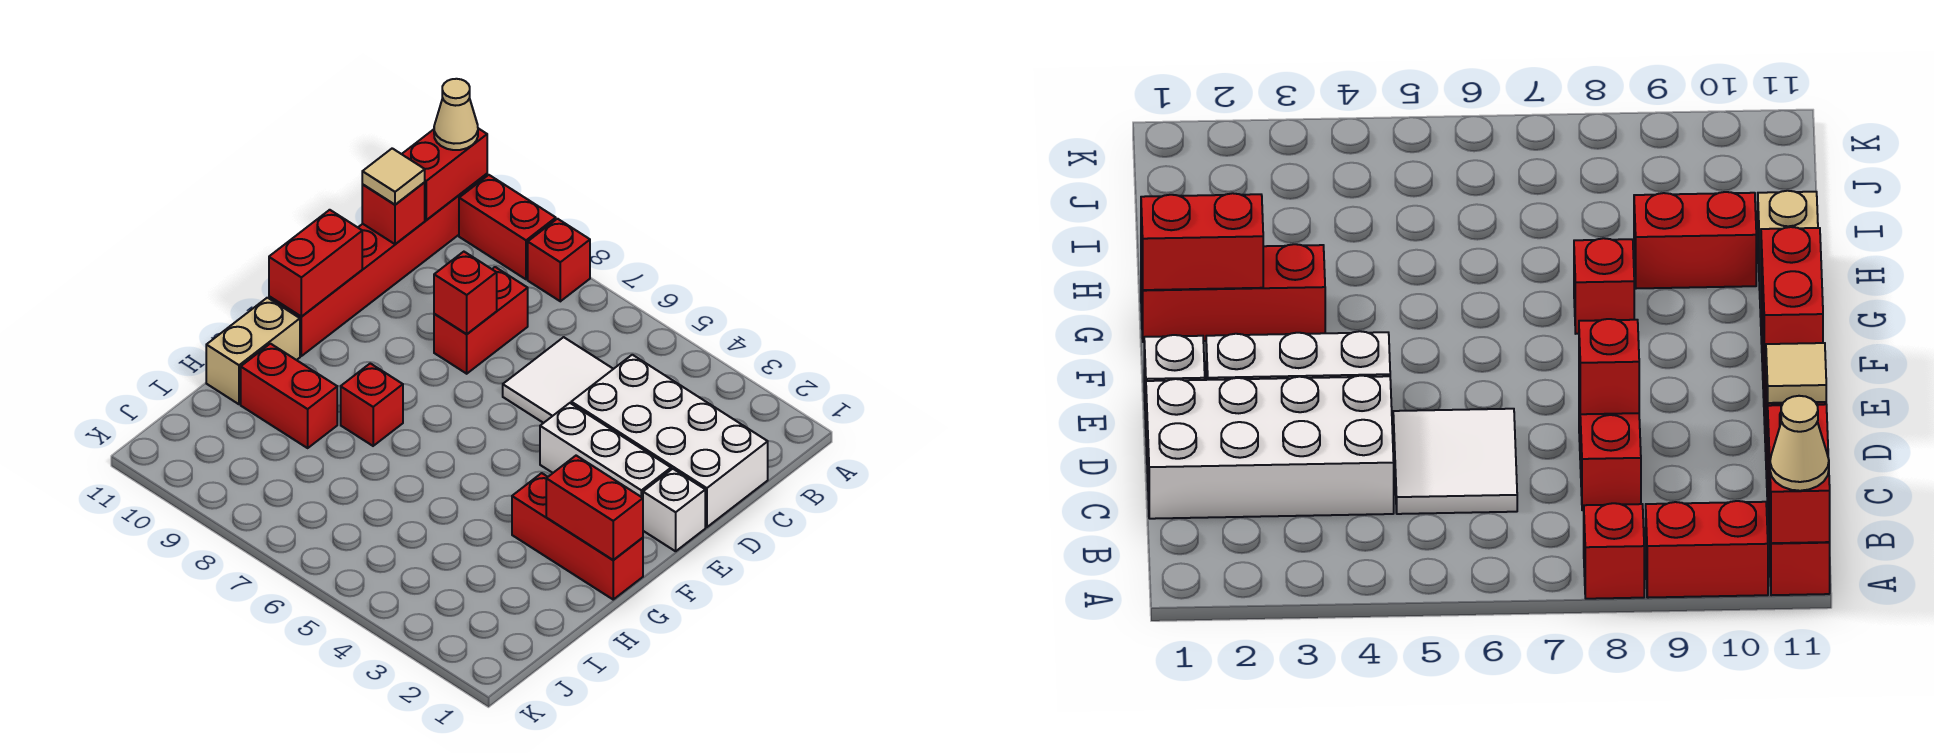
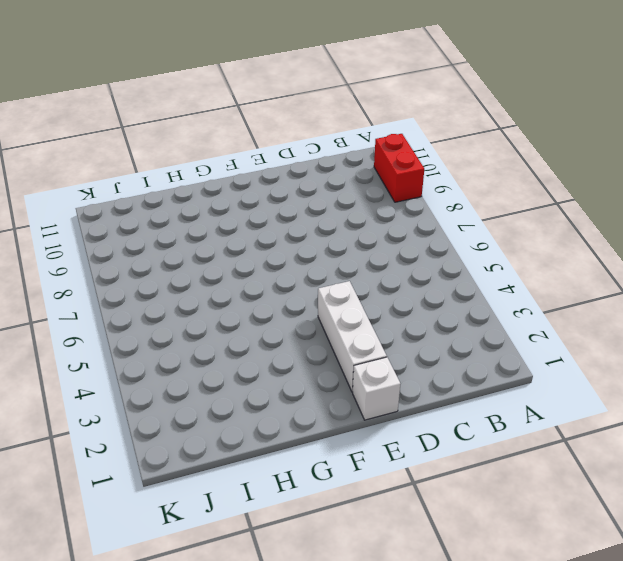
none -> red brick A8 level 1
none -> red brick A11:F11 level 1
none -> white brick C1:D4 level 1

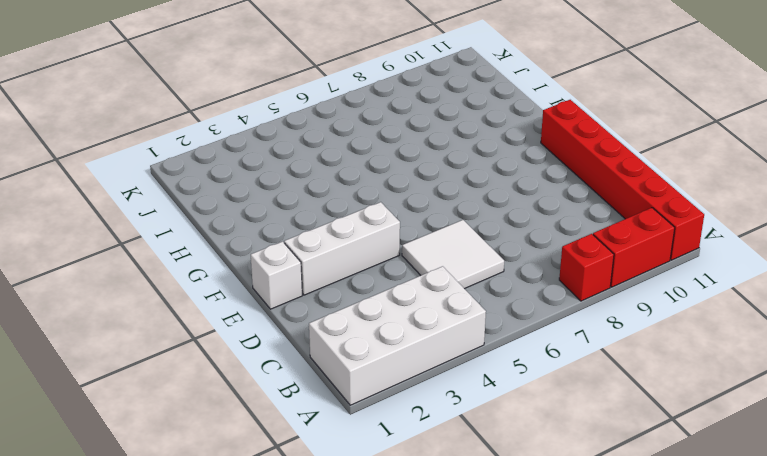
white brick A1:B4 level 1 -> white brick C1:D4 level 1
none -> red brick C8:D8 level 1
none -> red brick G1:G3 level 1
none -> red brick G8 level 1

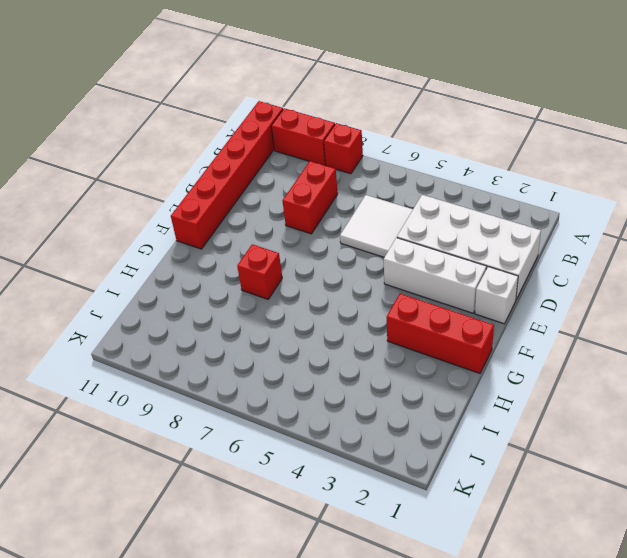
none -> tan brick G11:H11 level 1
none -> red brick H9:H10 level 1
none -> red brick A11:B11 level 2

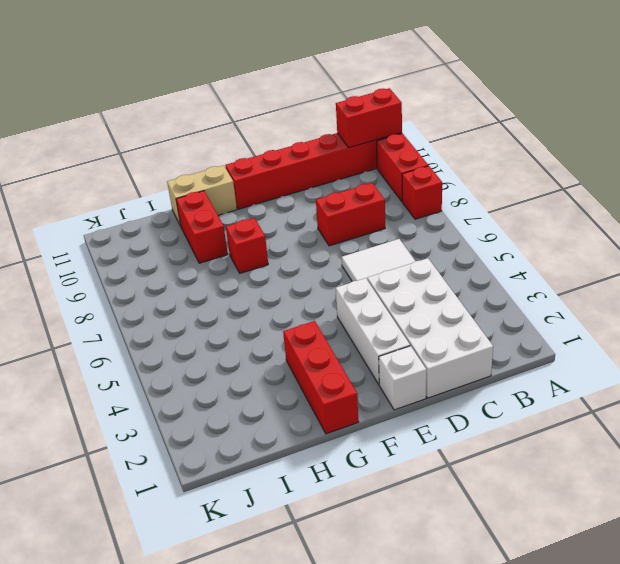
none -> red brick C11 level 2
none -> red brick D8 level 2
none -> red brick E11:F11 level 2

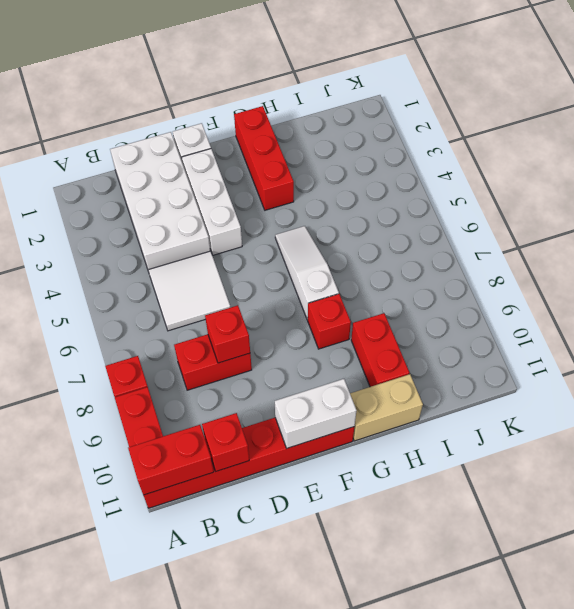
white brick E11:F11 level 2 -> red brick E11:F11 level 2
white slope G5:G7 level 1 top 7 -> none
none -> red brick G1:G2 level 2
none -> tan cone A11 level 3
none -> tan tile C11 level 3

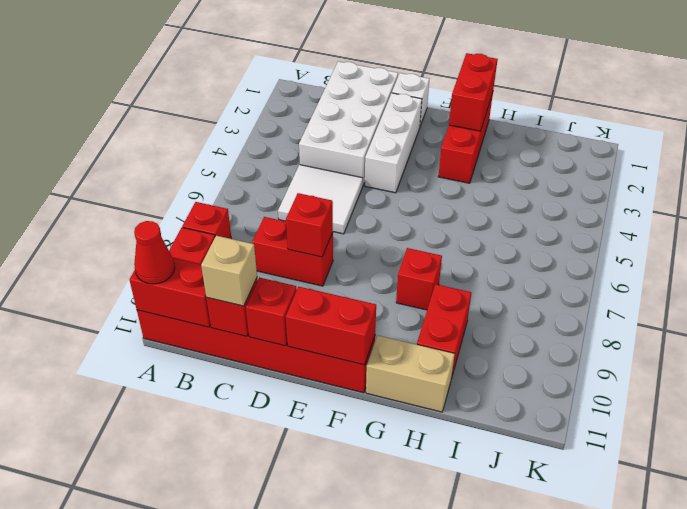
red cone A11 level 3 -> tan cone A11 level 3
tan brick C11 level 3 -> tan tile C11 level 3
red brick D11 level 2 -> none

